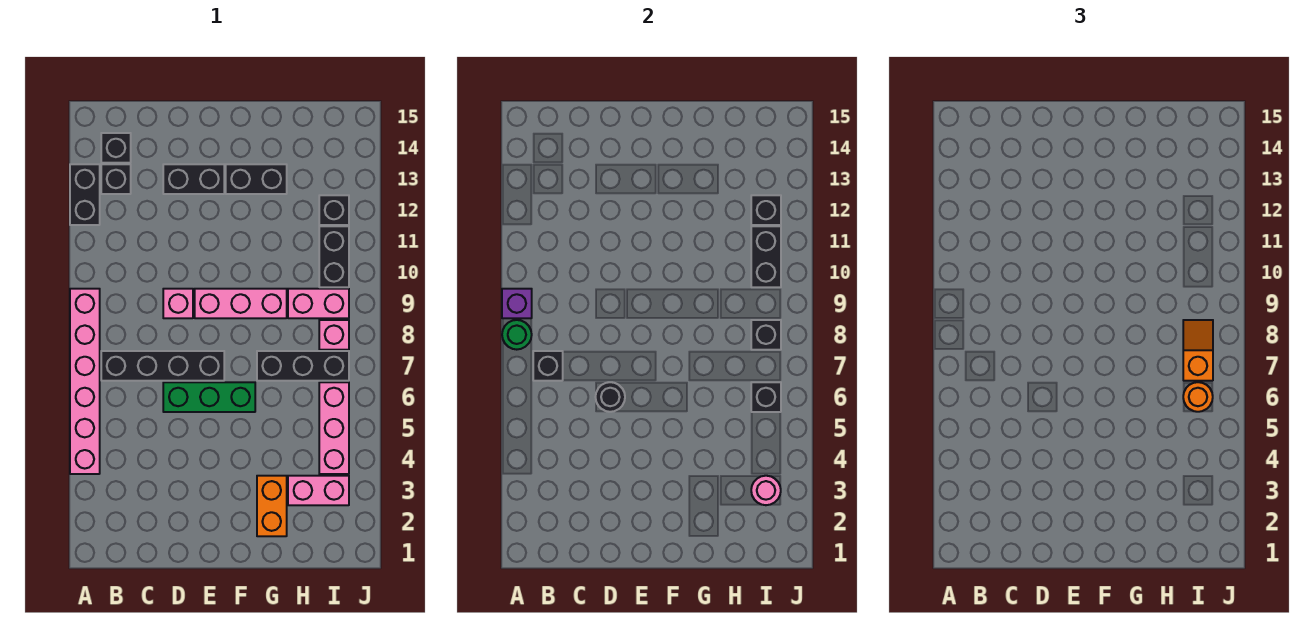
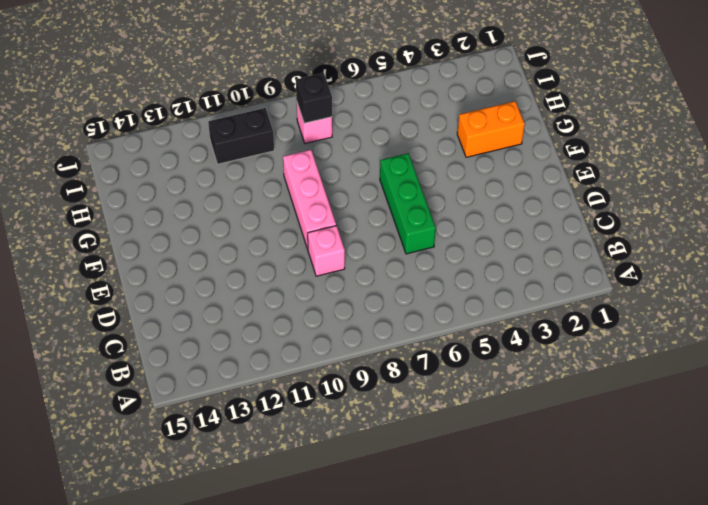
none -> pink brick A4:A9 level 1
none -> black brick A12:A13 level 1
none -> black brick B7:E7 level 1

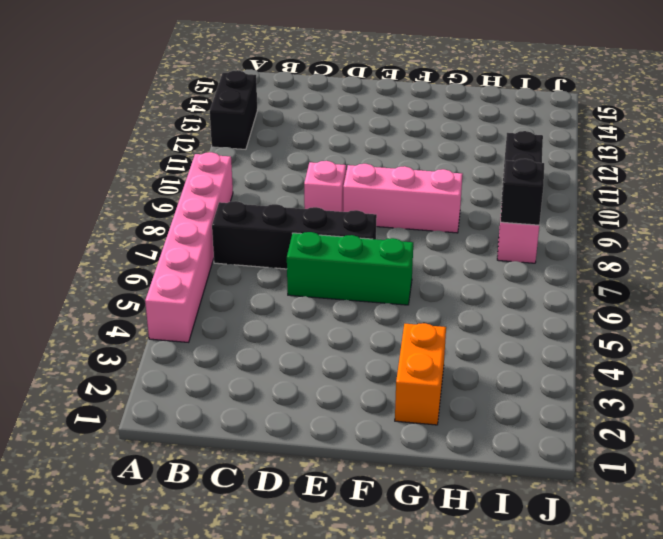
none -> black brick B13 level 1
none -> black brick B14 level 1
none -> black brick D13:E13 level 1

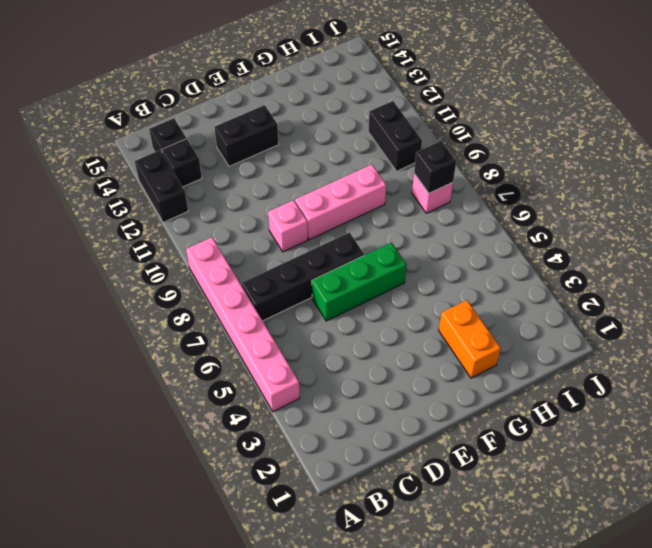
none -> black brick F13:G13 level 1
none -> black brick G7:I7 level 1
none -> pink brick H3:I3 level 1

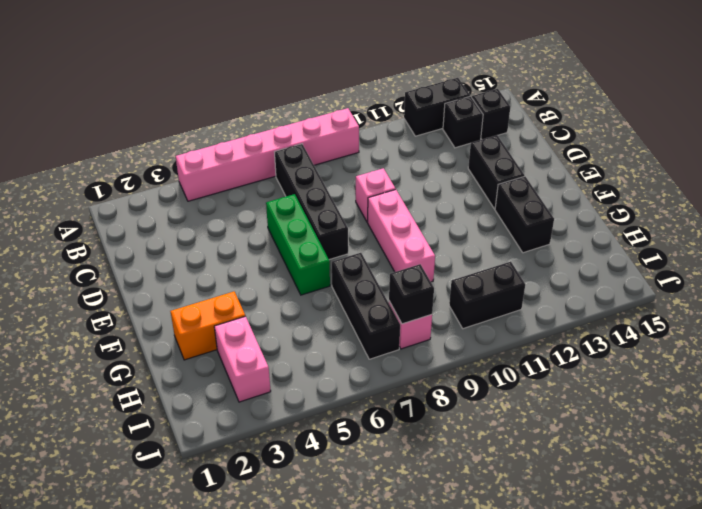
none -> pink brick H9:I9 level 1
none -> pink brick I4:I6 level 1
none -> black brick I12 level 1

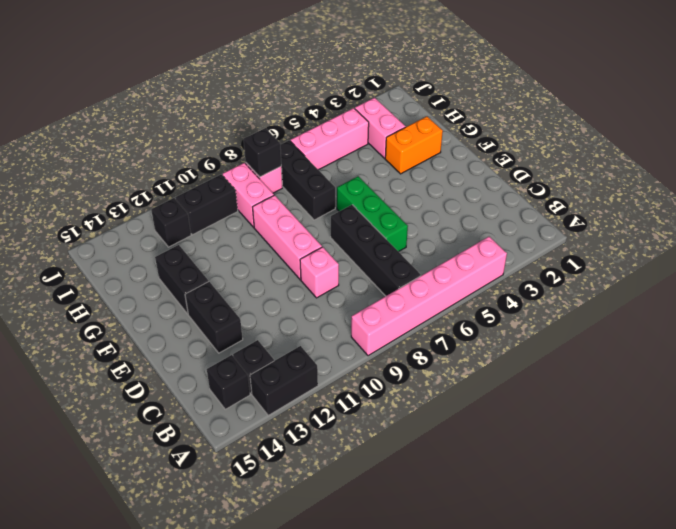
none -> green round brick A8 level 2
none -> purple brick A9 level 2
none -> black brick B7 level 2

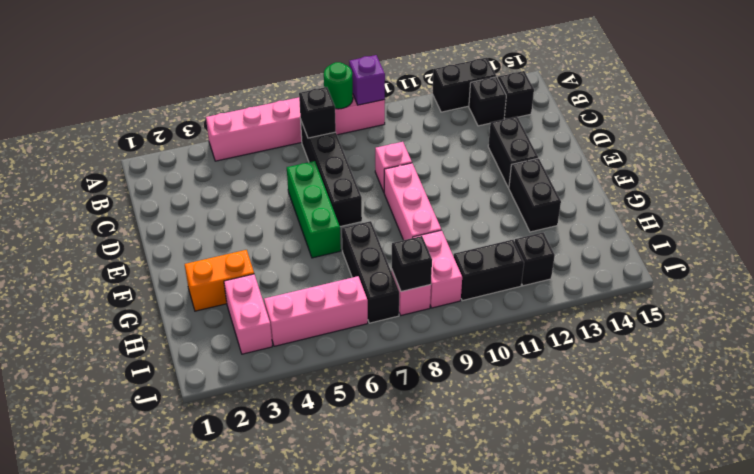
none -> black round brick D6 level 2
none -> pink round brick I3 level 2
none -> black brick I6 level 2

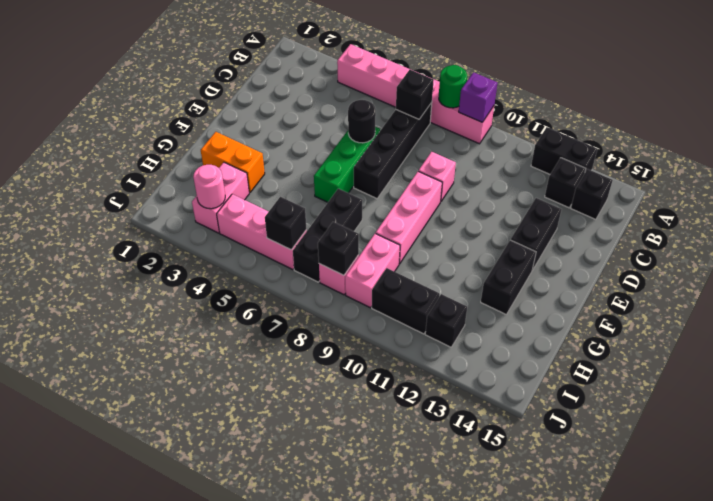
none -> black brick I10:I11 level 2
none -> black brick I12 level 2
none -> orange round brick I6 level 3

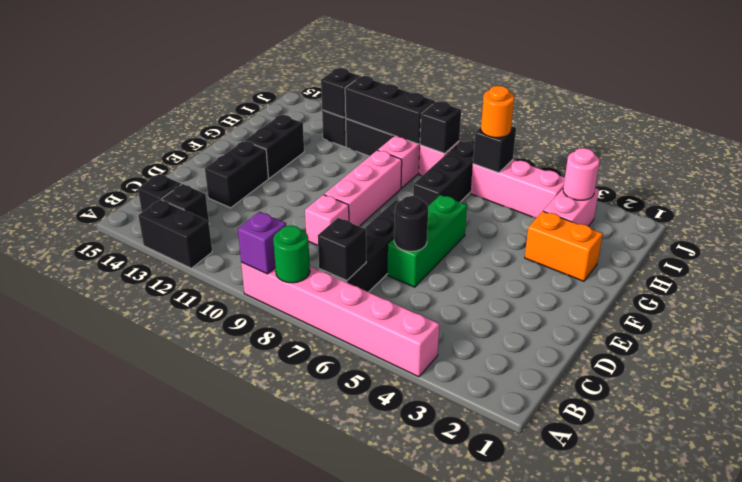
black brick I9:I11 level 2 -> black brick I10:I11 level 2
none -> orange slope I7:I8 level 3 top 7

